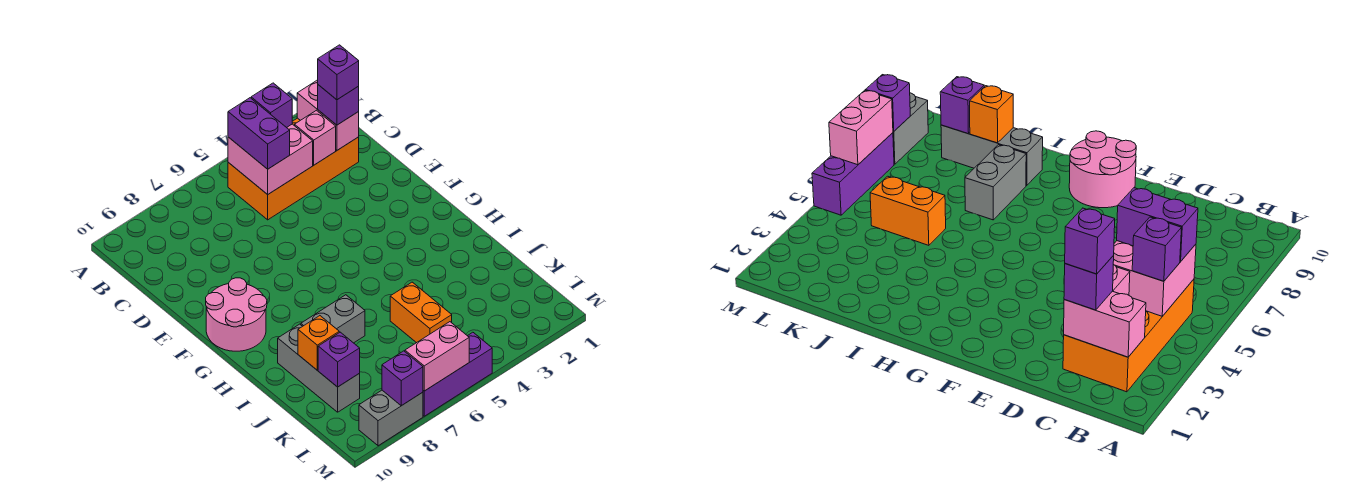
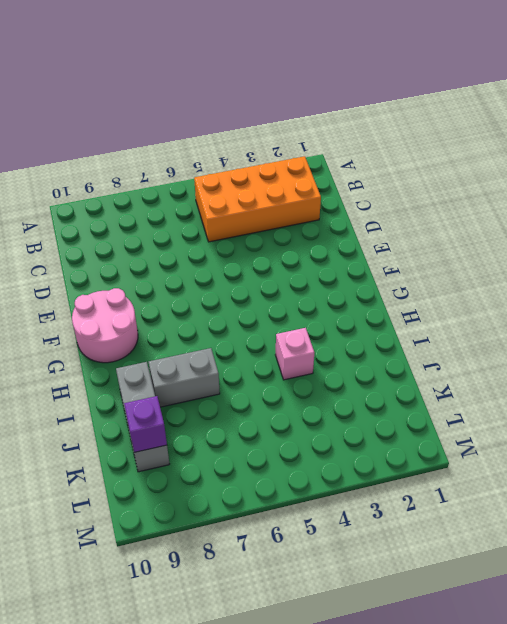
pink brick I4 level 1 -> pink brick C3 level 2
none -> orange brick J5:K5 level 1
none -> purple brick M5:M7 level 1
none -> grey brick M8:M9 level 1

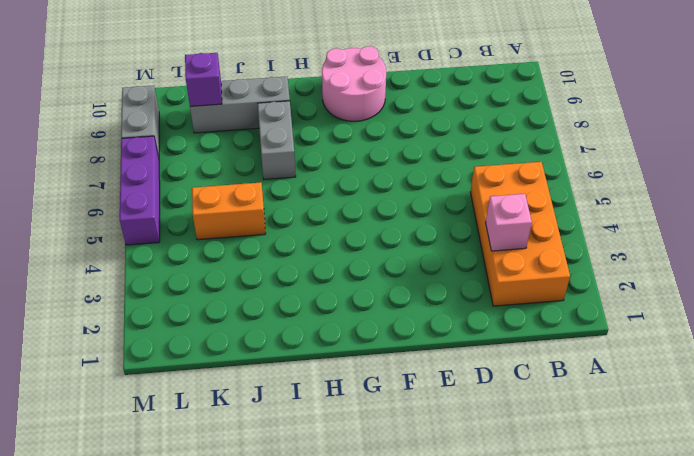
none -> pink brick B2:C2 level 2
none -> pink brick B4:C5 level 2
none -> orange brick J9 level 2

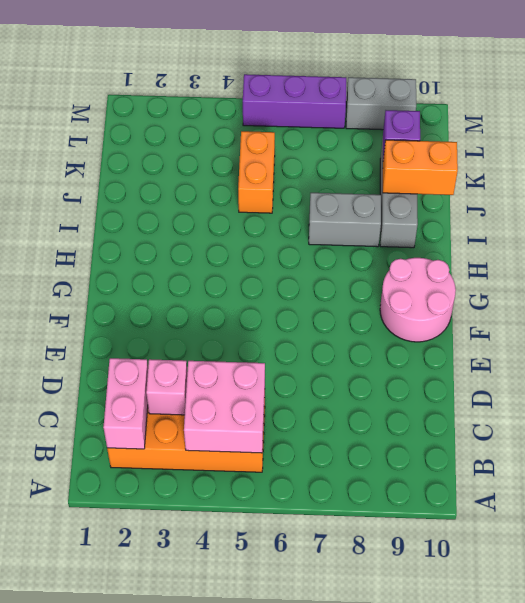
orange brick J9:J10 level 2 -> orange brick J9 level 2
none -> pink brick M6:M7 level 2
none -> purple brick M8 level 2
none -> purple brick B4 level 3

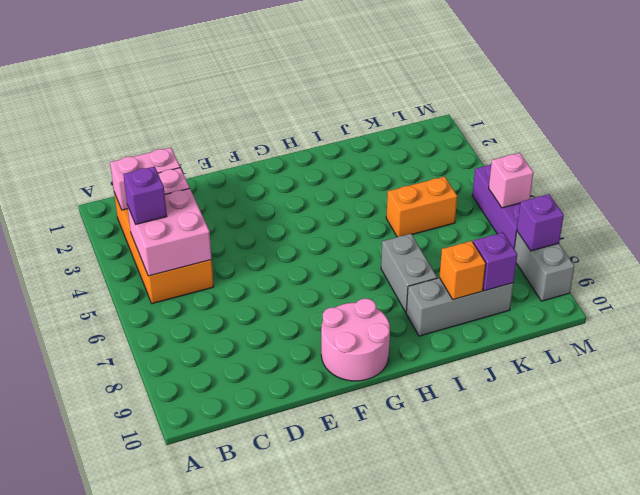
pink brick M6 level 2 -> pink brick M6:M7 level 2
none -> purple brick B5:C5 level 3
none -> purple brick C2 level 3
none -> purple brick C2 level 4

